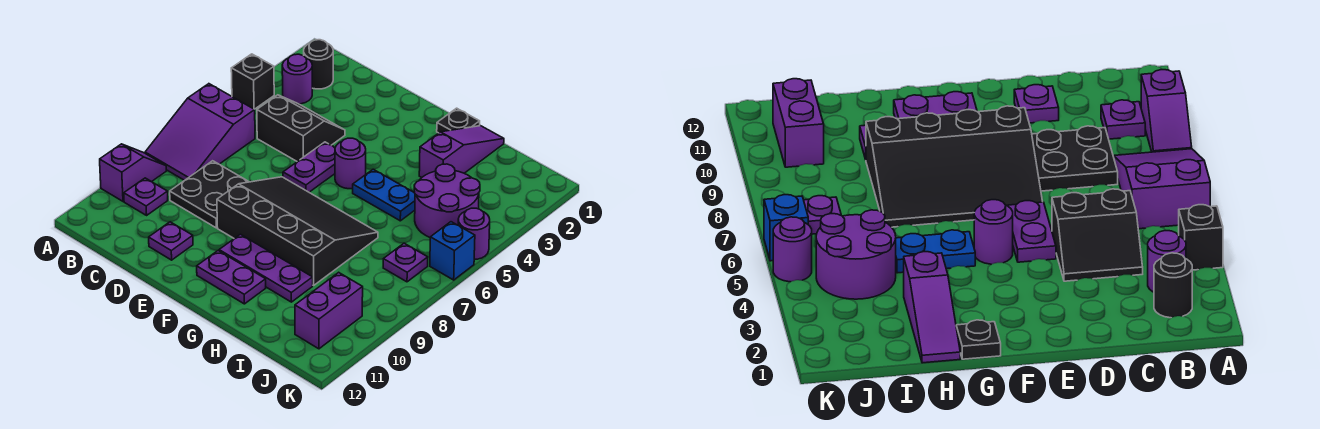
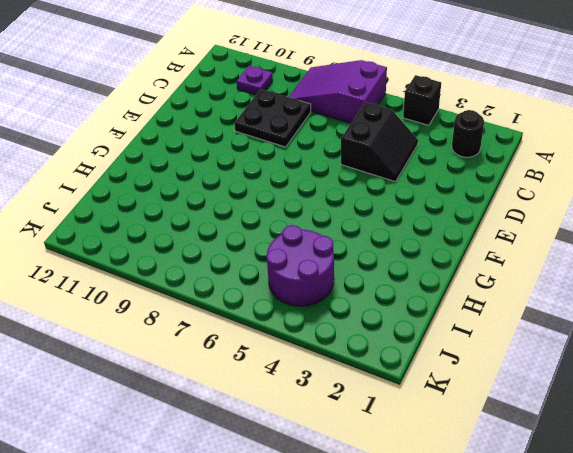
none -> purple slope A9:A10 level 1 top 10
none -> purple round brick B3 level 1
none -> purple plate D11 level 1

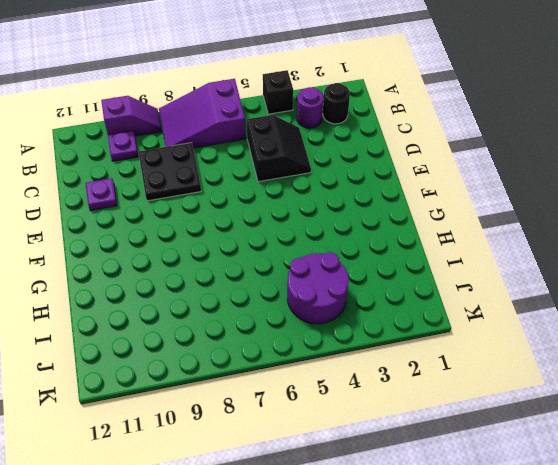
none -> purple plate E5:E6 level 1
none -> black slope E7:H9 level 1 top 9
none -> purple round brick F5 level 1

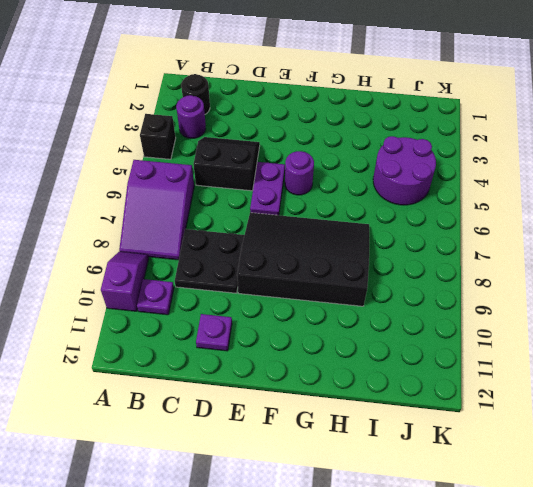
none -> purple plate F10:H10 level 1
none -> purple plate F11:G11 level 1
none -> black plate G1 level 1

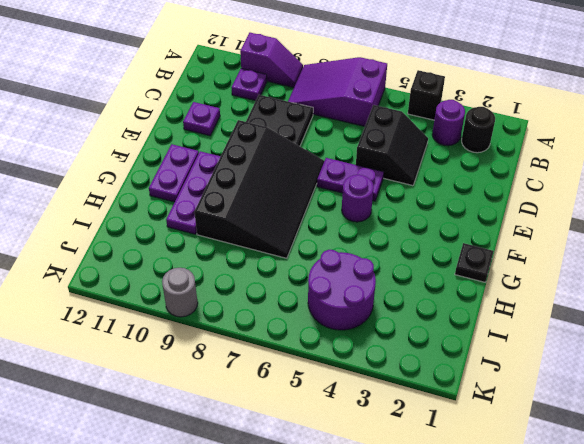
grey round brick K9 level 1 -> none
none -> blue plate G5:H5 level 1
none -> purple slope H1:H3 level 1 top 3
none -> purple plate J7 level 1

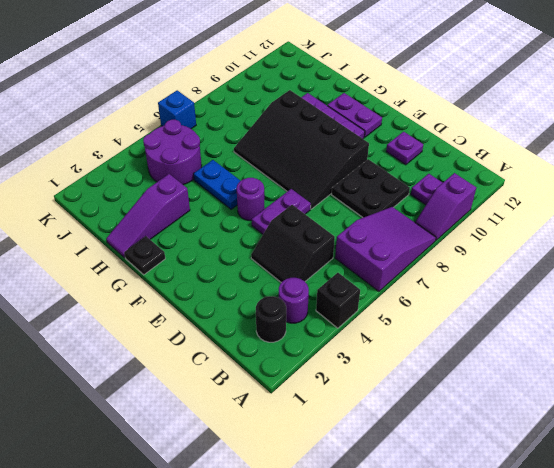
none -> purple plate J7 level 1
none -> purple brick J10:J11 level 1
none -> purple round brick K5 level 1

